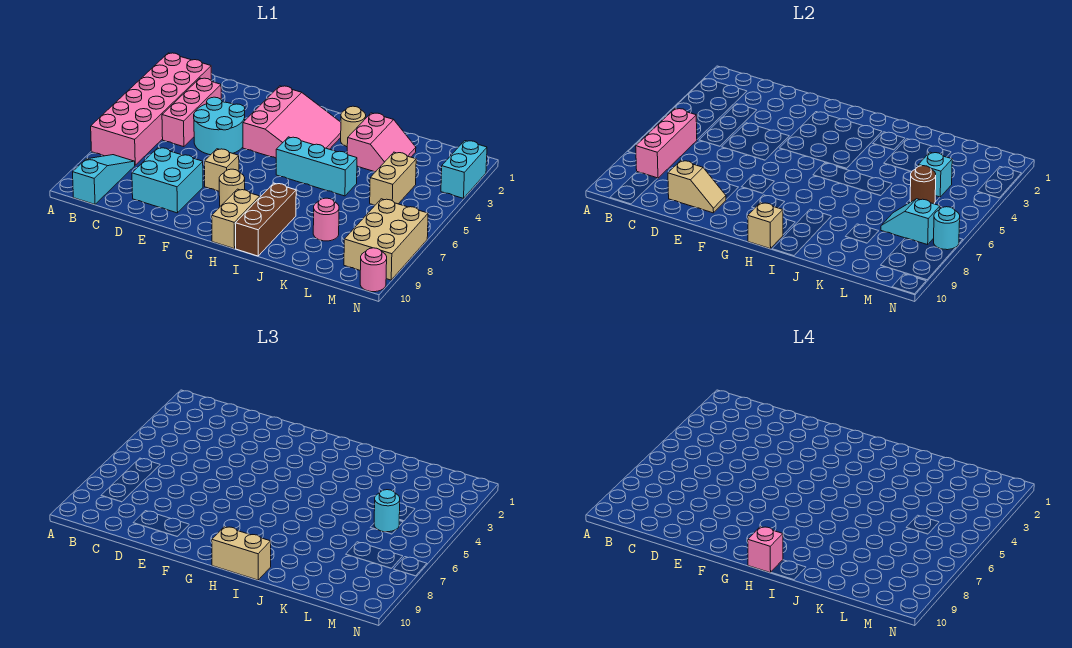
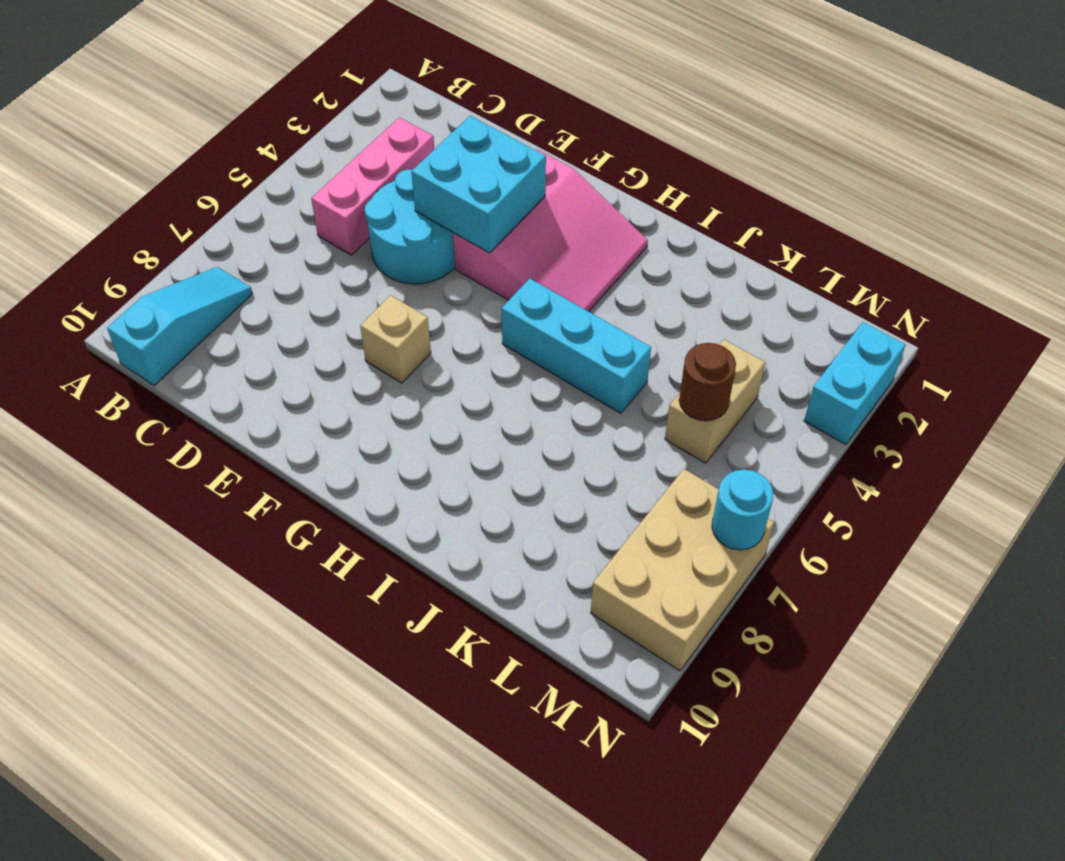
cyan brick E3:F4 level 2 -> cyan brick D8:E9 level 1
none -> pink brick A2:B7 level 1
none -> tan round brick G8 level 1
none -> tan brick H9:H10 level 1

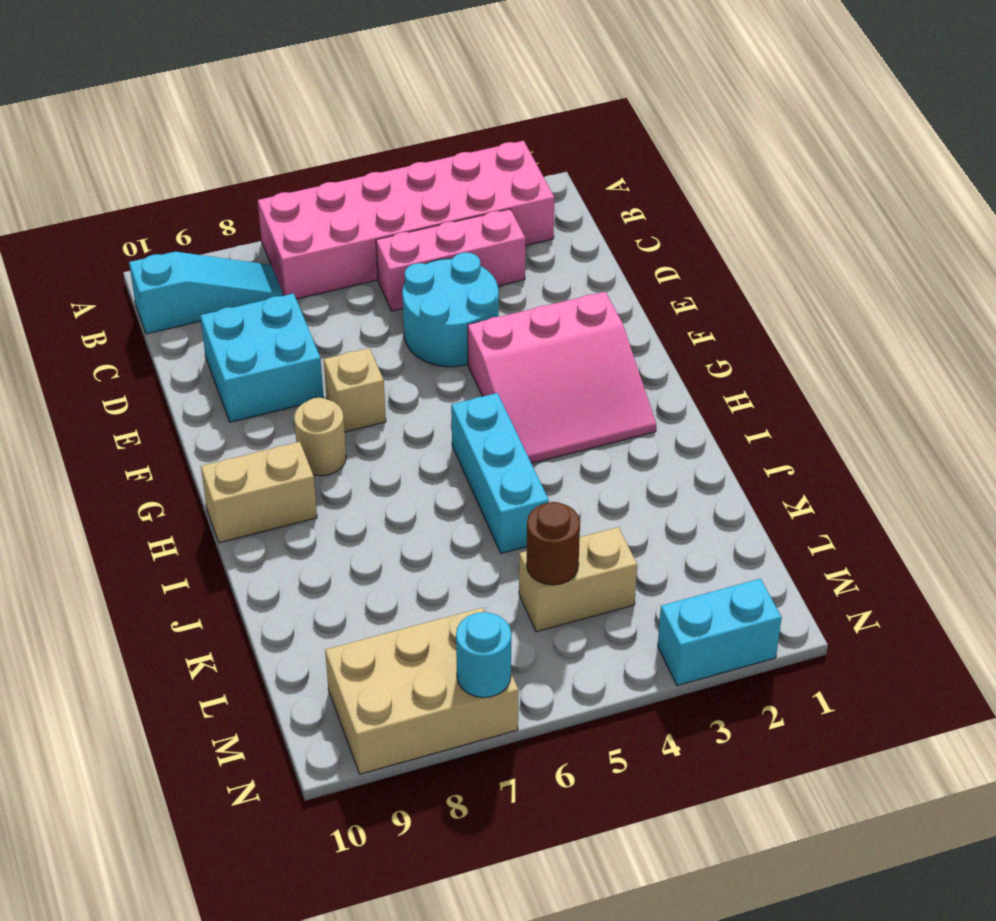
none -> tan round brick I2 level 1
none -> brown brick I8:I10 level 1
none -> pink slope J2:K3 level 1 top J

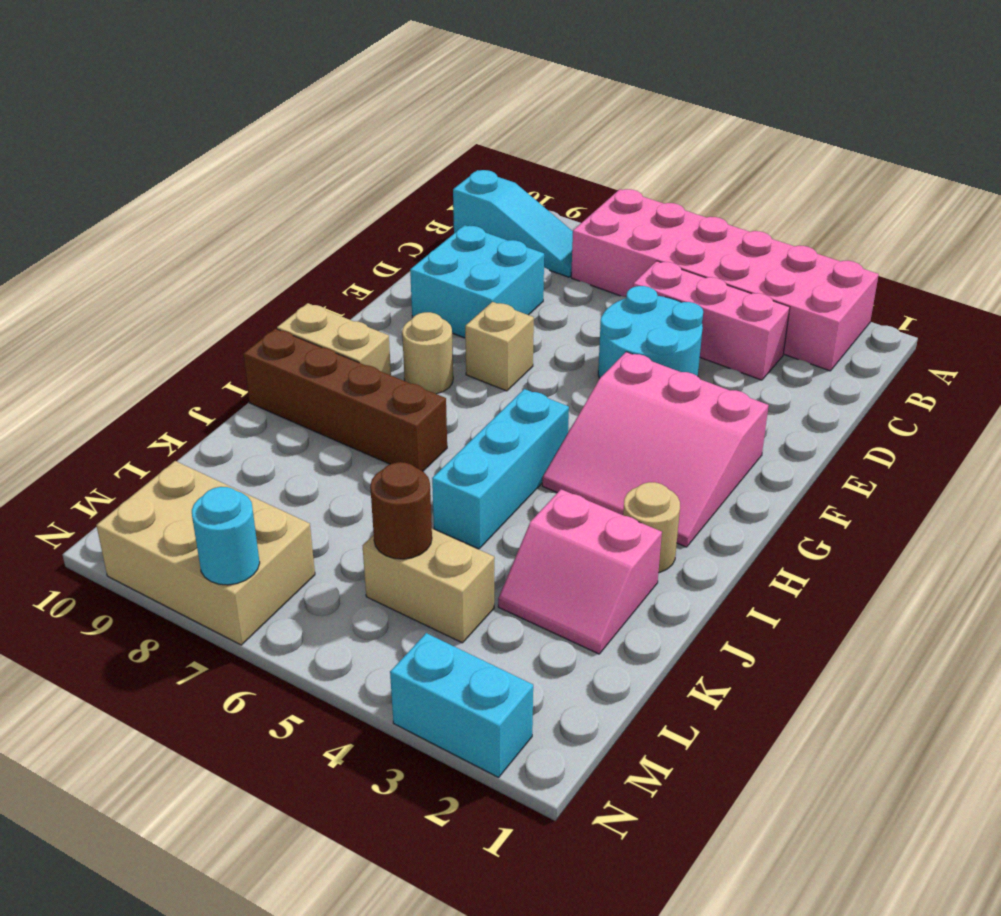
brown brick I7:I10 level 1 -> brown brick I8:I10 level 1
none -> pink round brick K8 level 1
none -> pink round brick N10 level 1
none -> pink brick B6:B8 level 2

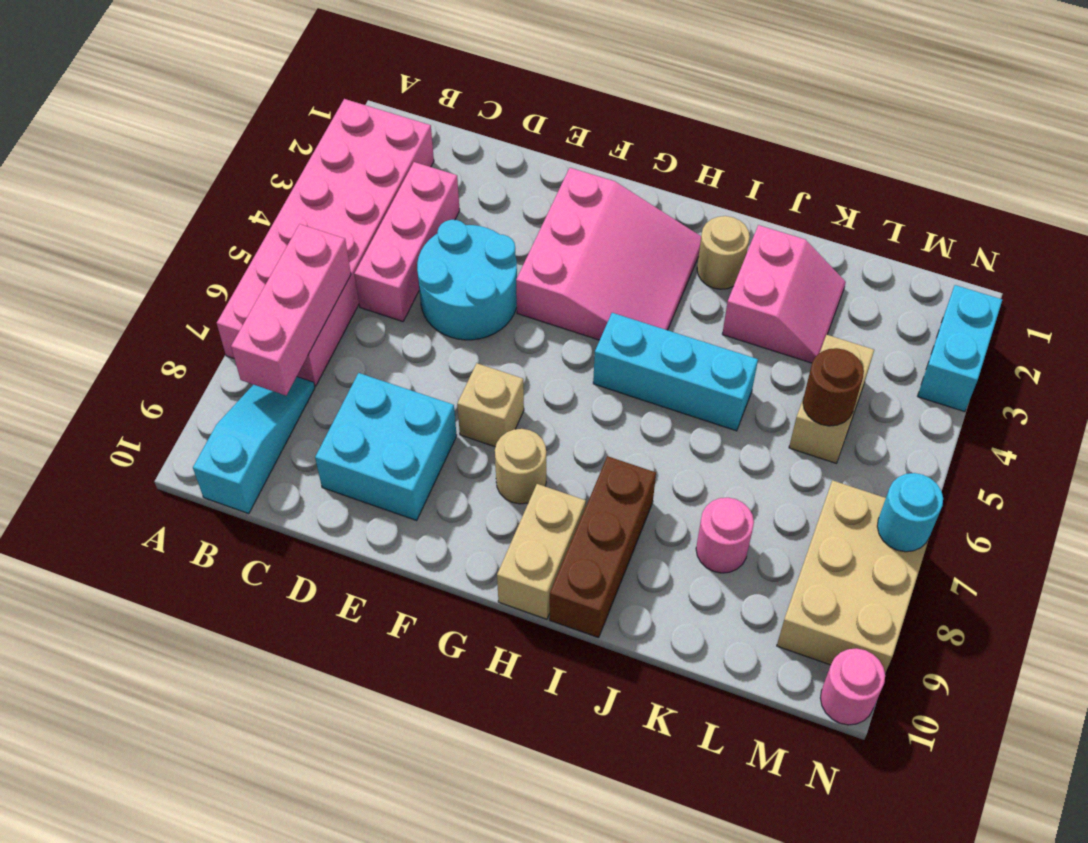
none -> tan slope D9:E9 level 2 top D
none -> tan brick H10 level 2
none -> cyan brick L4 level 2

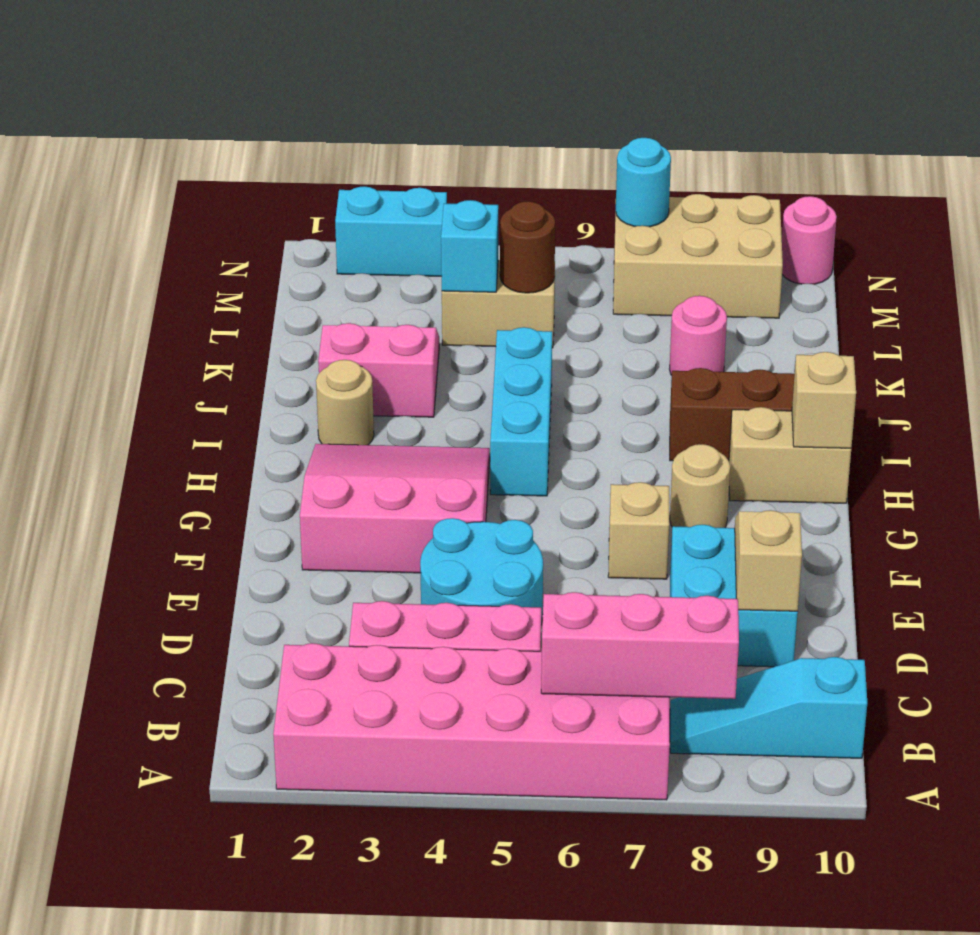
none -> cyan slope L7:M7 level 2 top M
none -> tan brick H10:I10 level 3
none -> cyan round brick L5 level 3

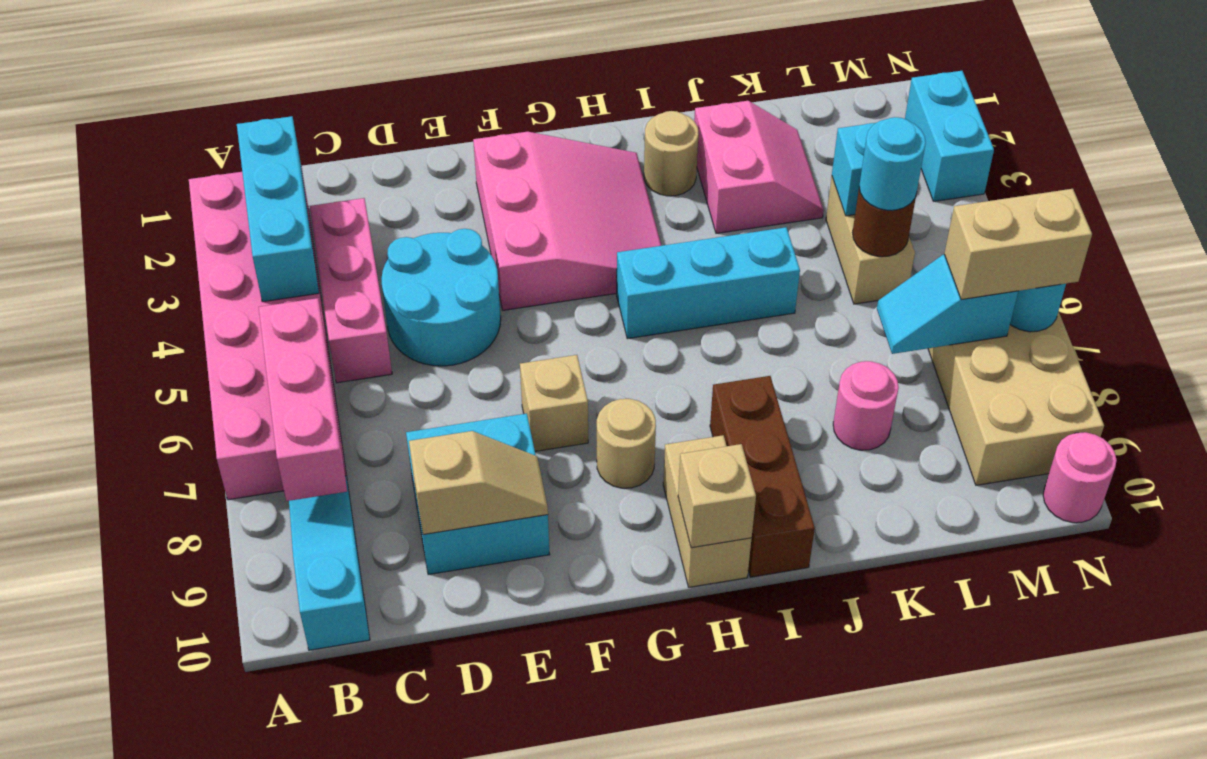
cyan brick B2:B4 level 2 -> none
tan brick M7:N7 level 3 -> tan brick H10:I10 level 3
none -> pink brick H10 level 4

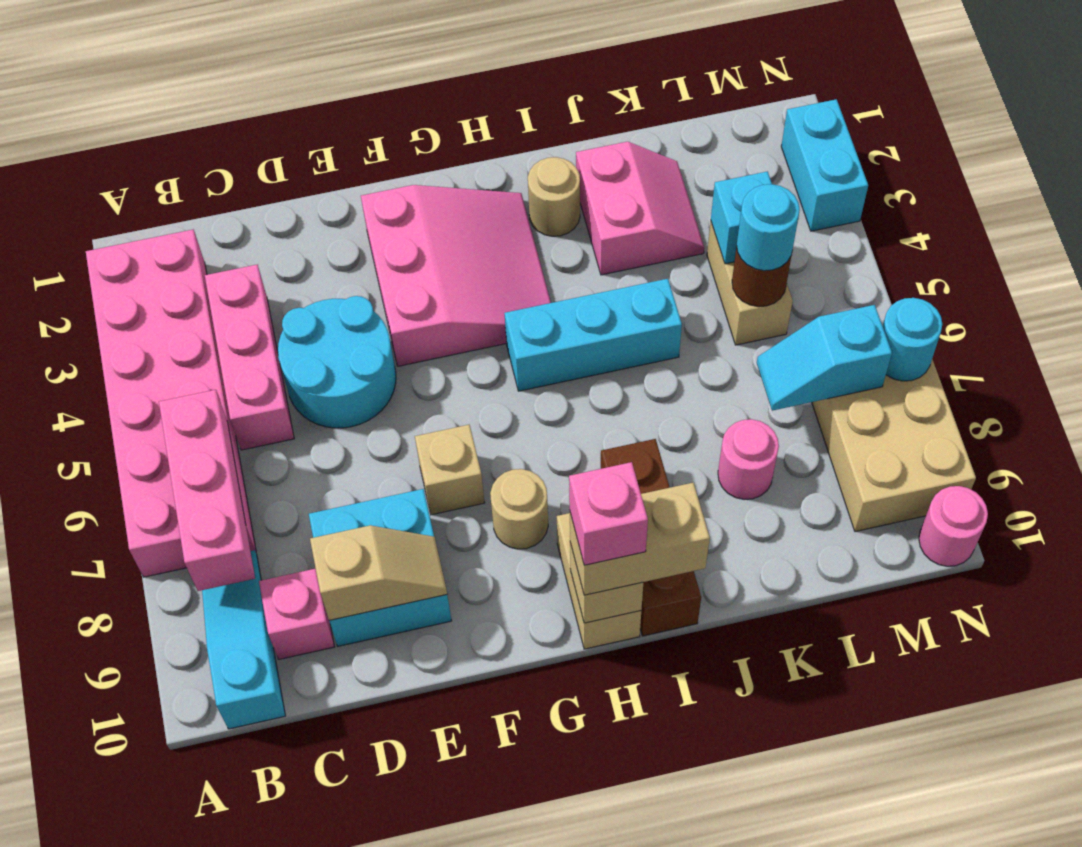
pink brick C9 level 1 -> none

